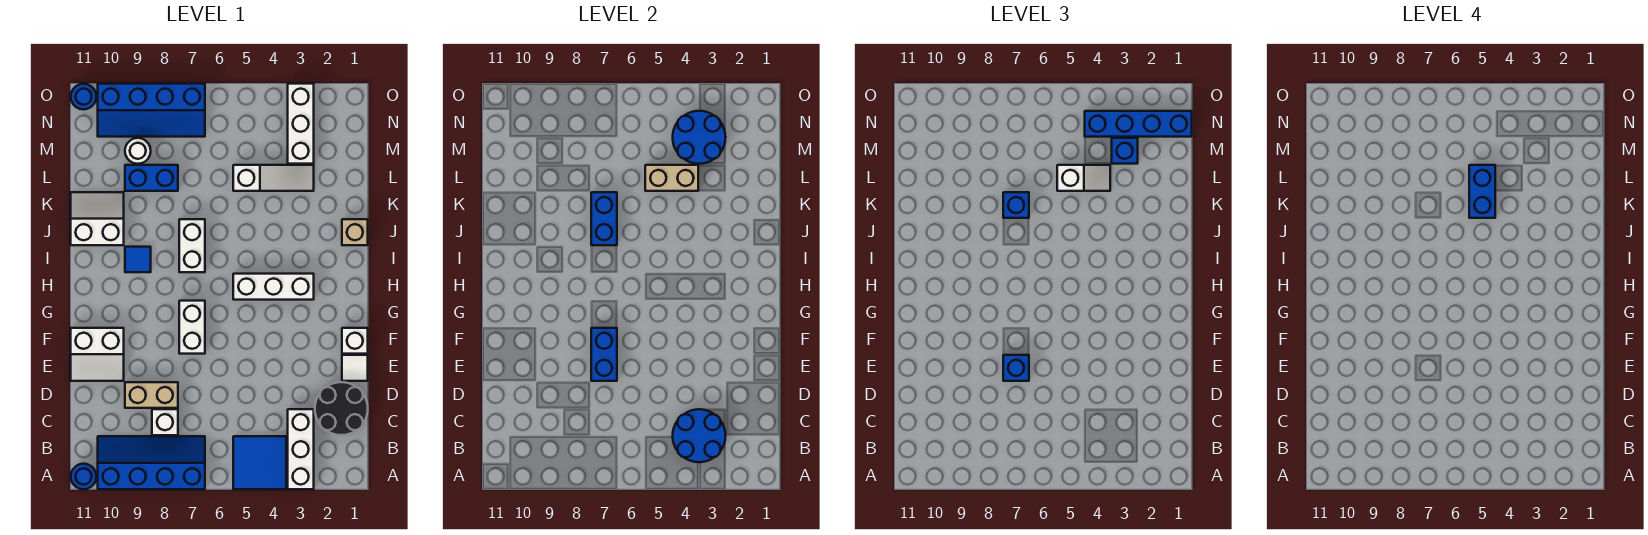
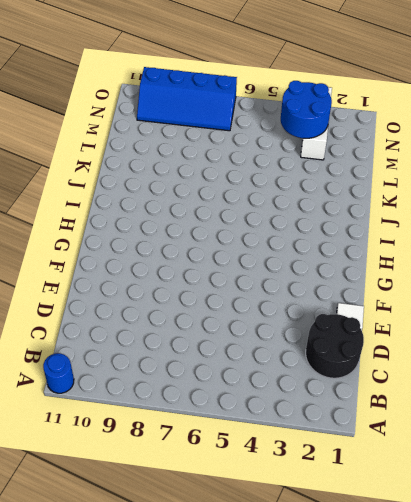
none -> white brick A3:C3 level 1
none -> blue tile A4:B5 level 1
none -> blue slope A7:B10 level 1 top A
none -> white brick C8 level 1

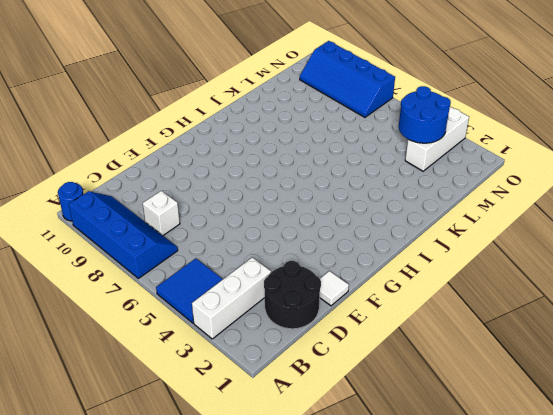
none -> tan brick D8:D9 level 1
none -> white slope E10:F11 level 1 top F
none -> white brick F1 level 1
none -> white brick F7:G7 level 1

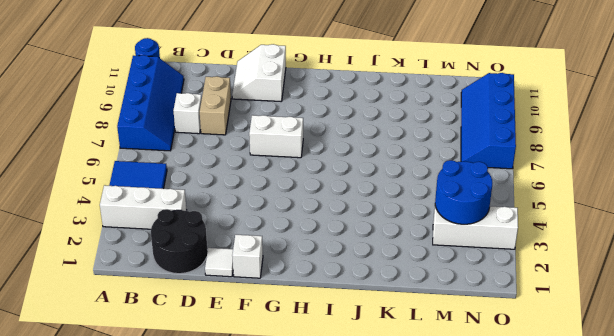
none -> white brick H3:H5 level 1
none -> white brick I7:J7 level 1
none -> blue tile I9 level 1
none -> tan brick J1 level 1

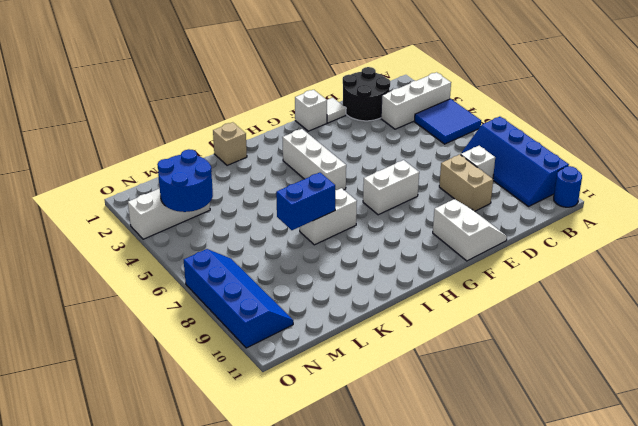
none -> blue tile I9 level 1
none -> white slope J10:K11 level 1 top J
none -> white slope L3:L5 level 1 top 5
none -> blue brick L8:L9 level 1

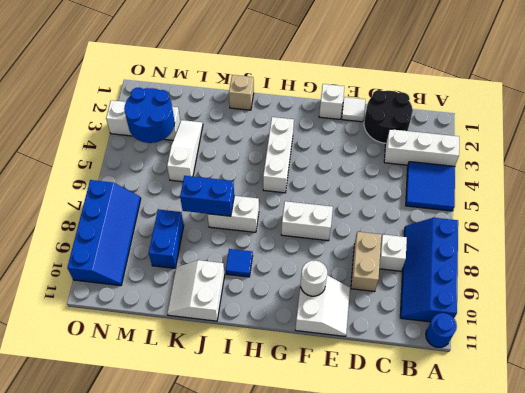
white round brick F10 level 2 -> white round brick M9 level 1
none -> blue round brick O11 level 1
none -> blue round brick B3:C4 level 2
none -> blue brick E7:F7 level 2
none -> tan brick L4:L5 level 2

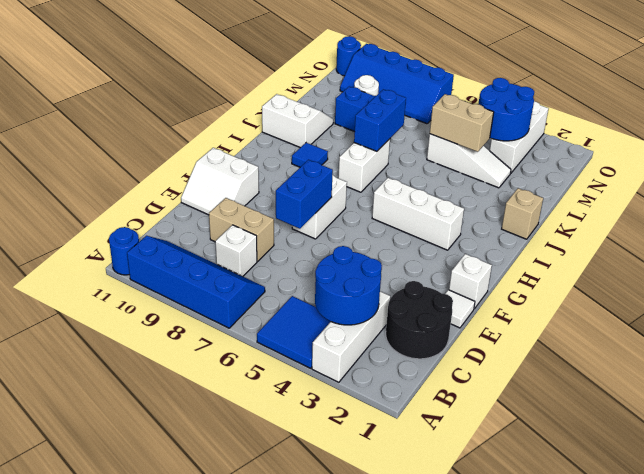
none -> blue brick E7 level 3
none -> blue brick K7 level 3
none -> white slope L4:L5 level 3 top 5
none -> blue brick M3 level 3

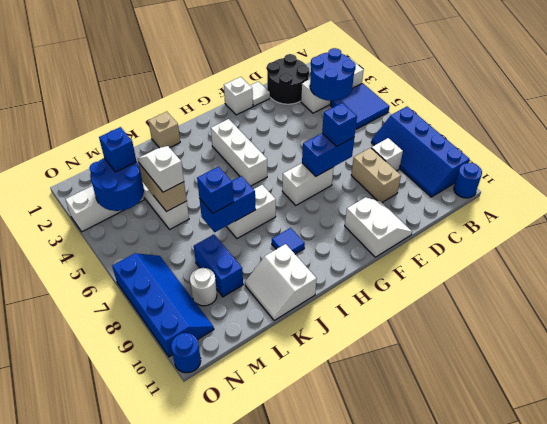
none -> blue brick N1:N4 level 3
none -> blue brick K5:L5 level 4

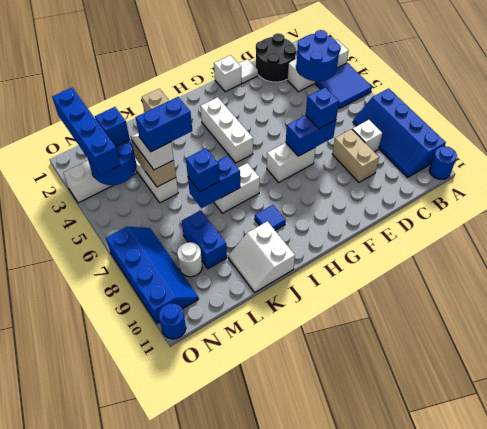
none -> white slope E10:F11 level 1 top F

